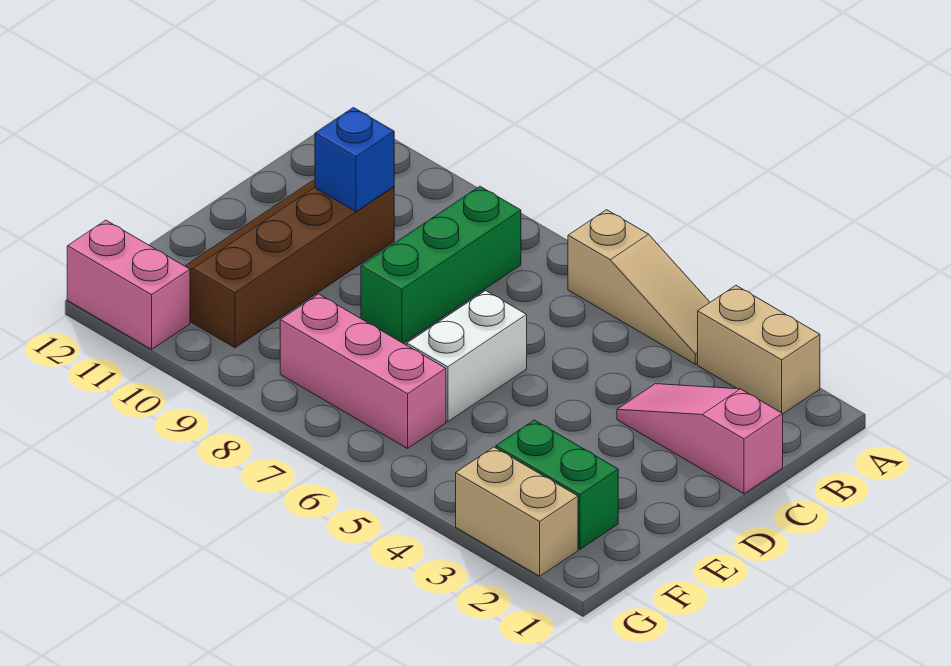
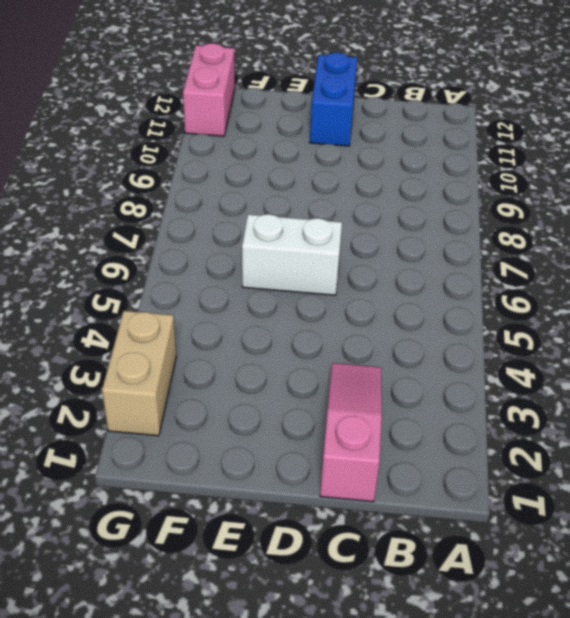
blue brick D11:D12 level 1 -> brown slope C10:F11 level 1 top 10
none -> tan brick A2:A3 level 1
none -> tan slope A4:A6 level 1 top 6

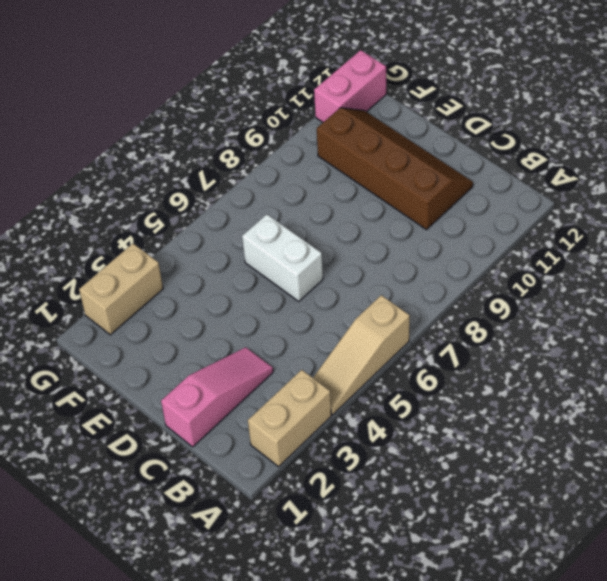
none -> green brick B8:D8 level 1
none -> green brick F2:F3 level 1

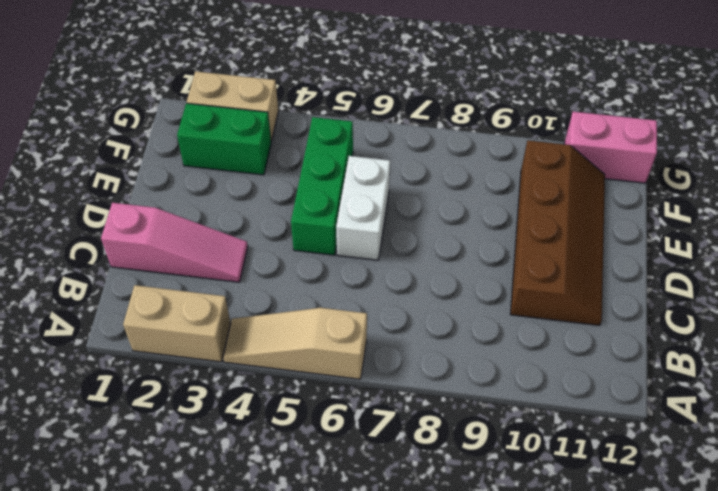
green brick D5:F5 level 1 -> green brick B8:D8 level 1
none -> pink brick F6:F8 level 1
none -> blue brick C10 level 2

